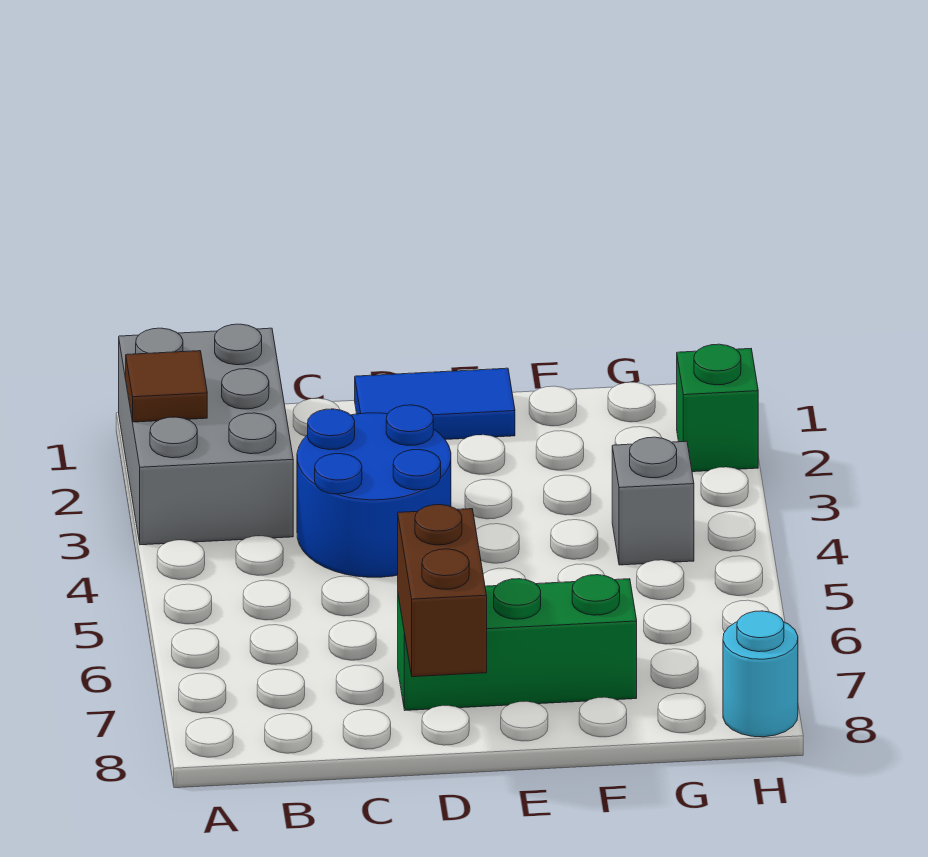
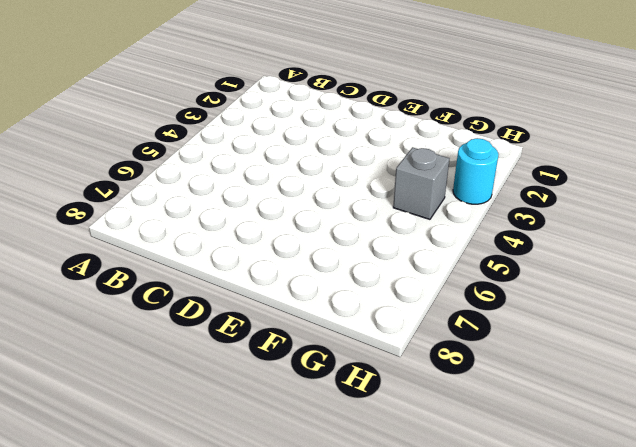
cyan round brick H3 level 1 -> cyan round brick H8 level 1
none -> grey brick A1:B3 level 1
none -> blue round brick C3:D4 level 1

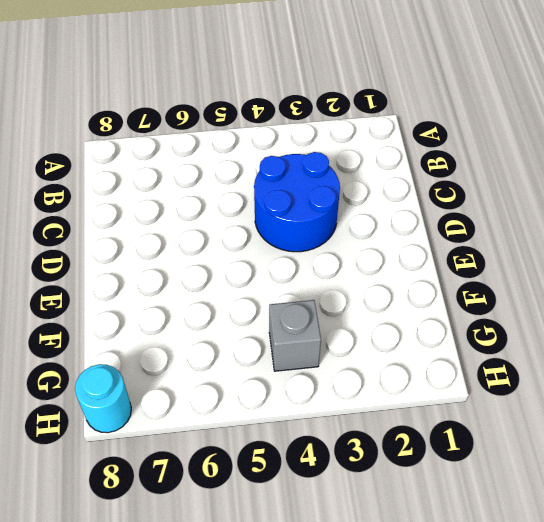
none -> grey brick A1:B3 level 1
none -> blue tile D1:E1 level 1

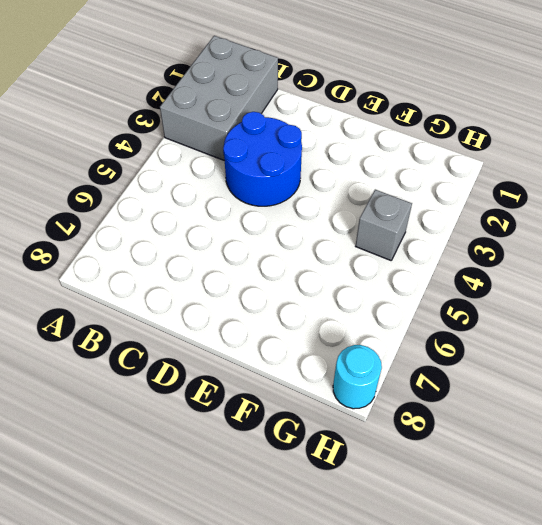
none -> blue tile D1:E1 level 1
none -> green brick D7:F7 level 1

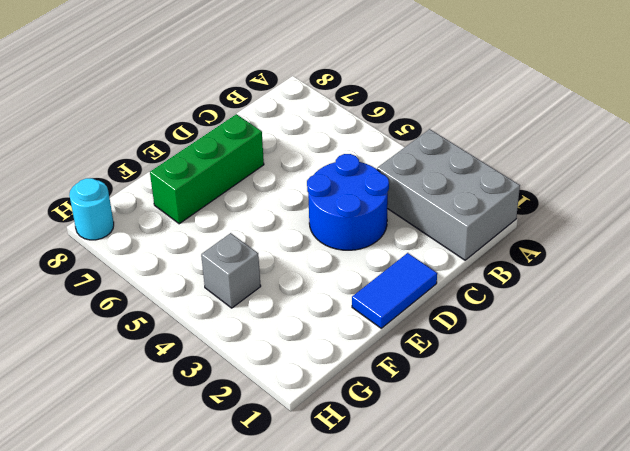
none -> green brick H2 level 1
none -> brown tile A2 level 2

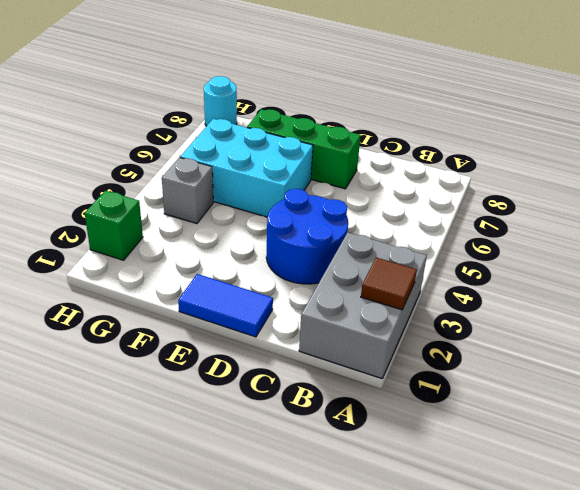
cyan brick E5:G6 level 1 -> none
none -> brown brick D7:D8 level 2

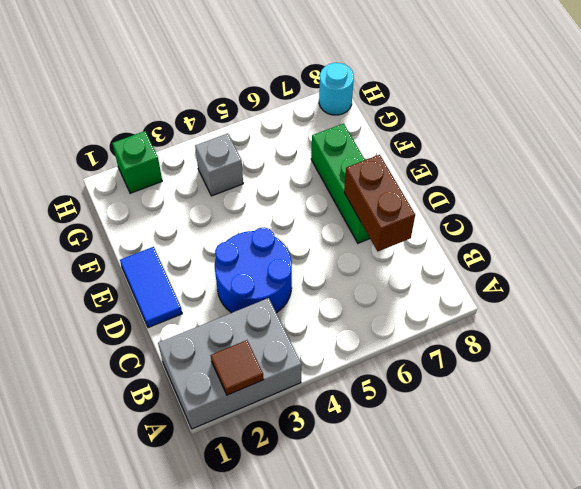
brown brick C7:D7 level 2 -> brown brick D7:D8 level 2

